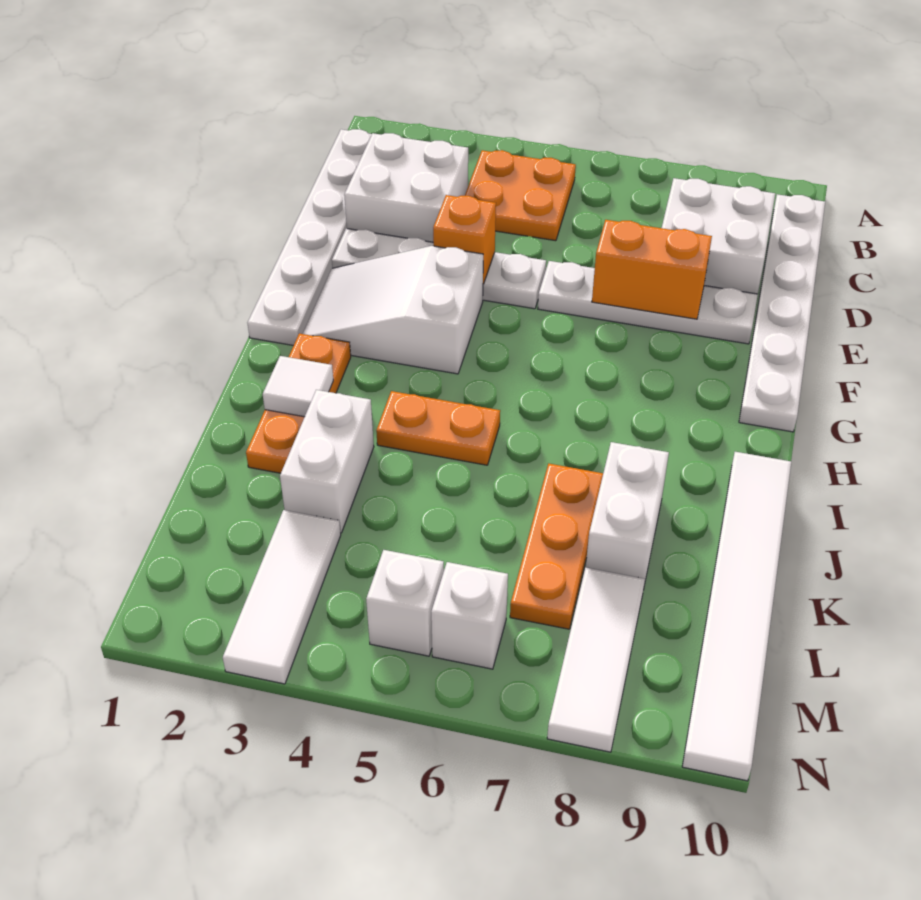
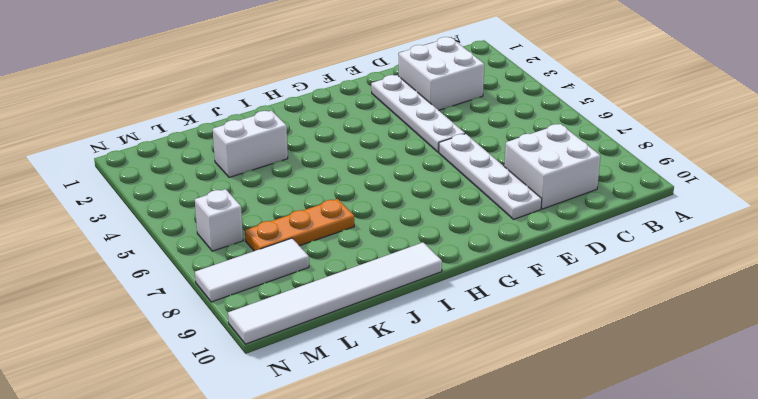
none -> white plate B1:G1 level 1
none -> orange plate B4:C5 level 1
none -> white plate B10:G10 level 1

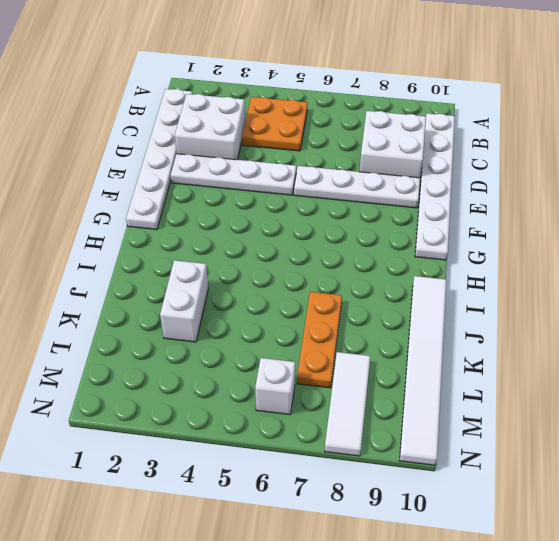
none -> white slope F2:G4 level 1 top 4
none -> orange plate H2:J2 level 1
none -> orange plate I4:I5 level 1

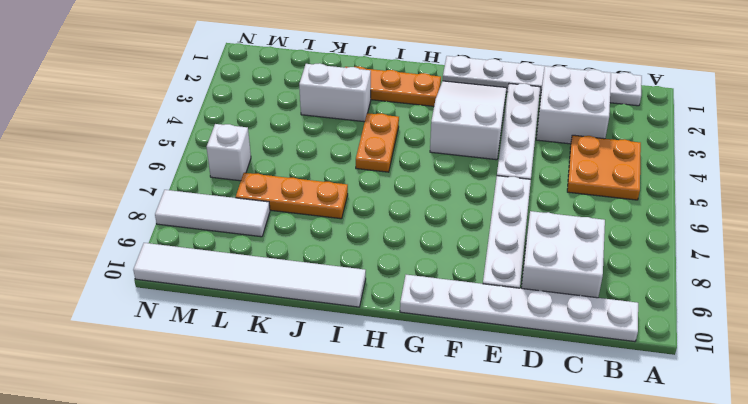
none -> white brick J8:K8 level 1
none -> white tile L3:N3 level 1
none -> white brick M5 level 1

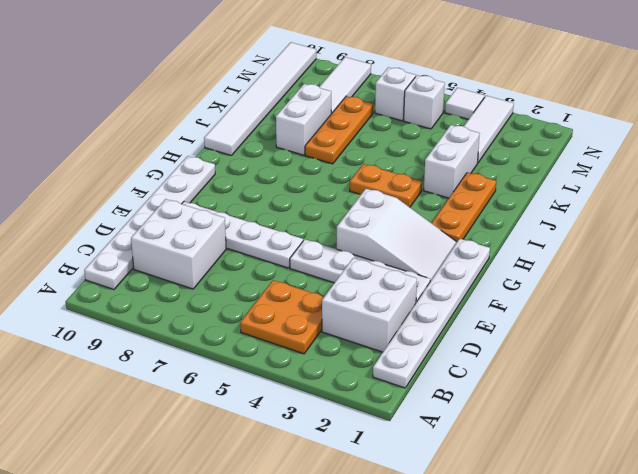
white tile N4 level 1 -> white tile I2 level 2
none -> orange brick E4 level 2
none -> orange brick E7:E8 level 2

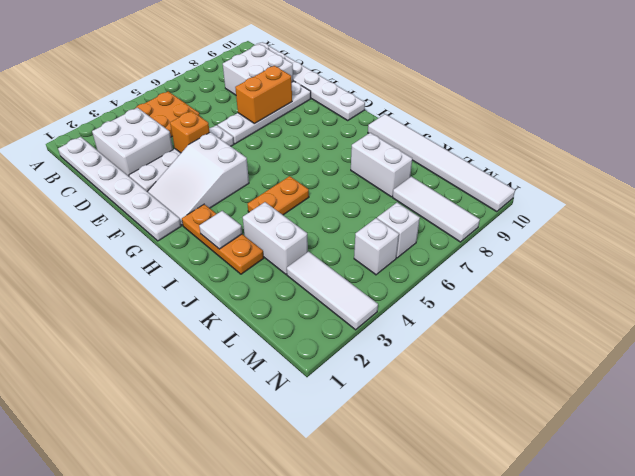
none -> orange plate J7:L7 level 1

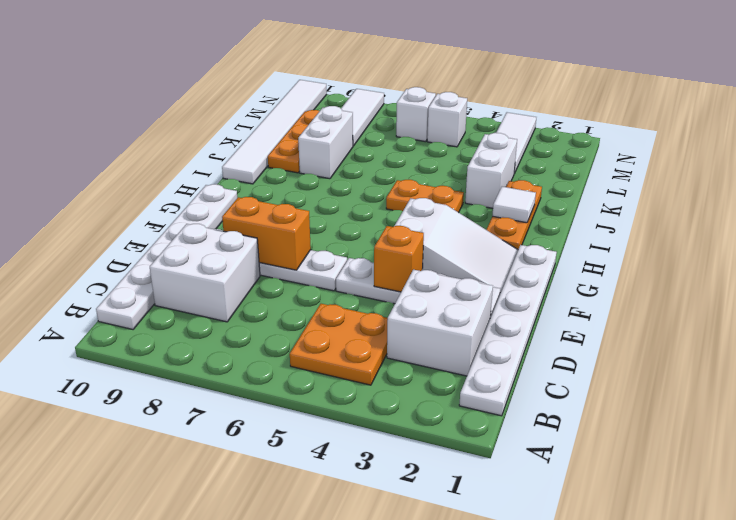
orange plate J9:L9 level 1 -> orange plate J7:L7 level 1

